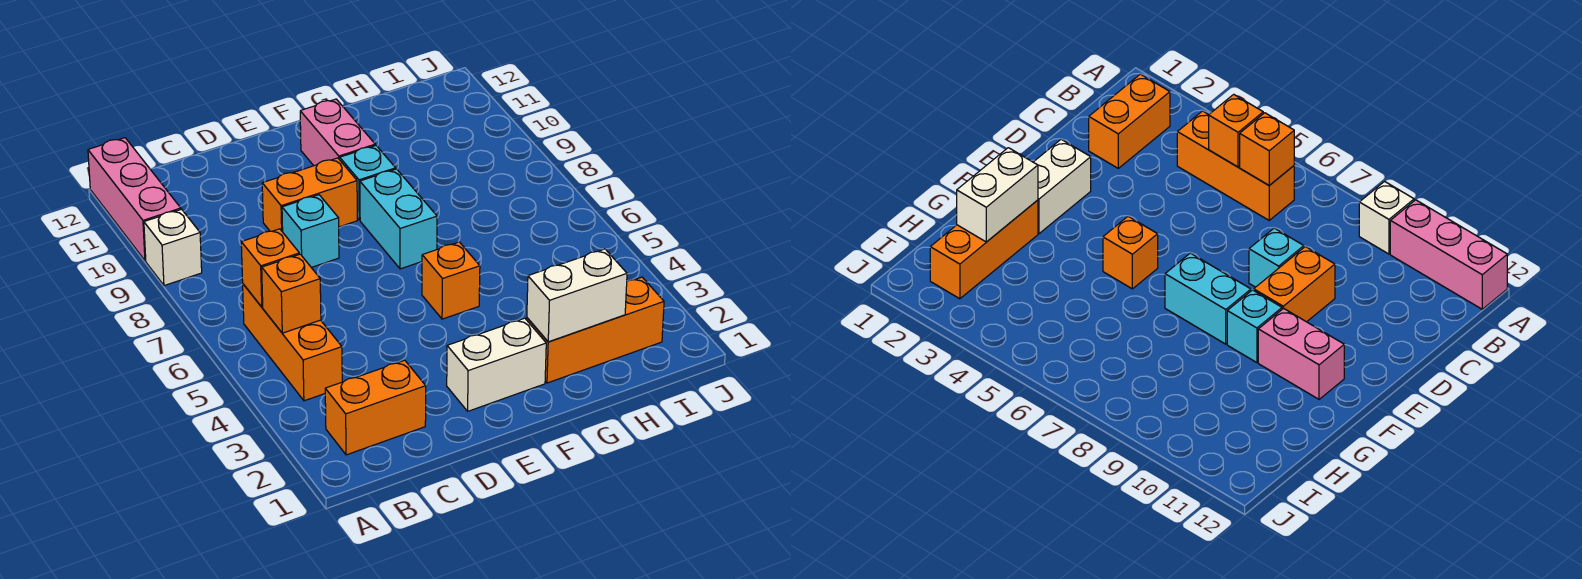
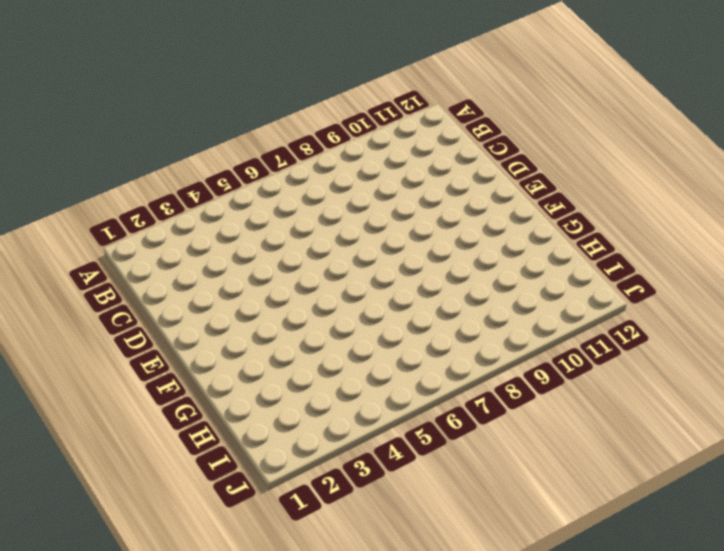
none -> white brick A9 level 1
none -> pink brick A10:A12 level 1
none -> orange brick B2:C2 level 1

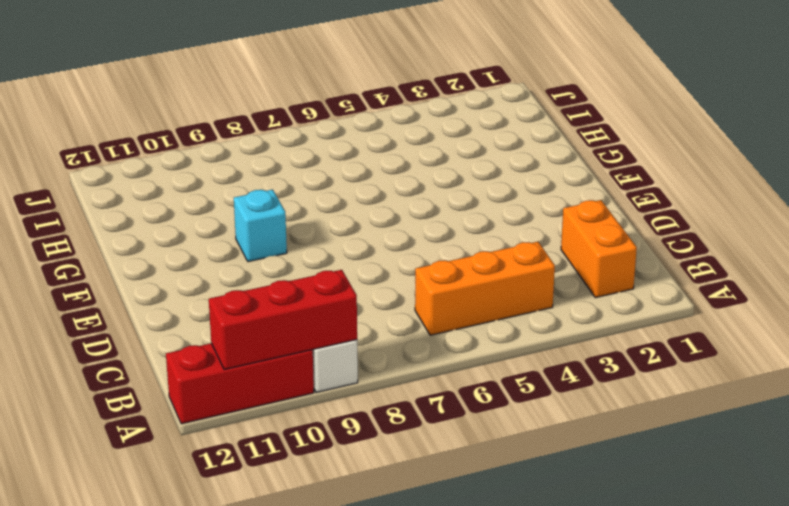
red brick A9:A11 level 2 -> none
red brick A10:A12 level 1 -> pink brick A10:A12 level 1
none -> cyan brick D8 level 1
none -> orange brick D9:E9 level 1
none -> white brick E2:F2 level 1

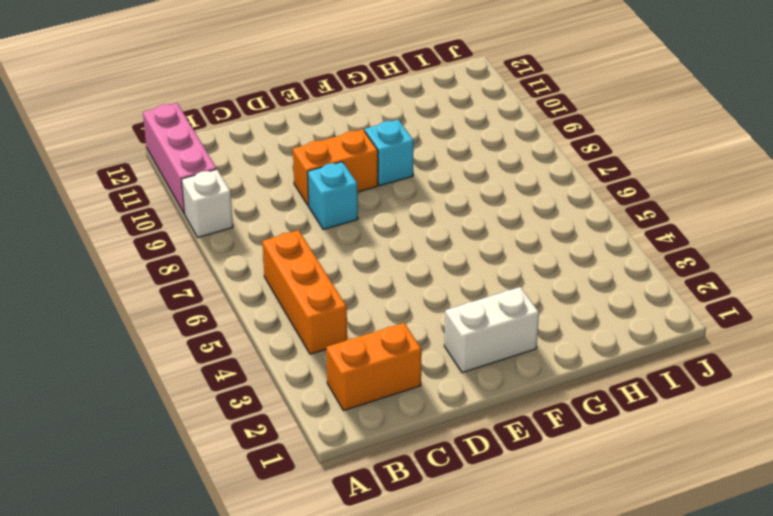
none -> orange brick F5 level 1
none -> cyan brick F7:F8 level 1
none -> pink brick F10:F11 level 1

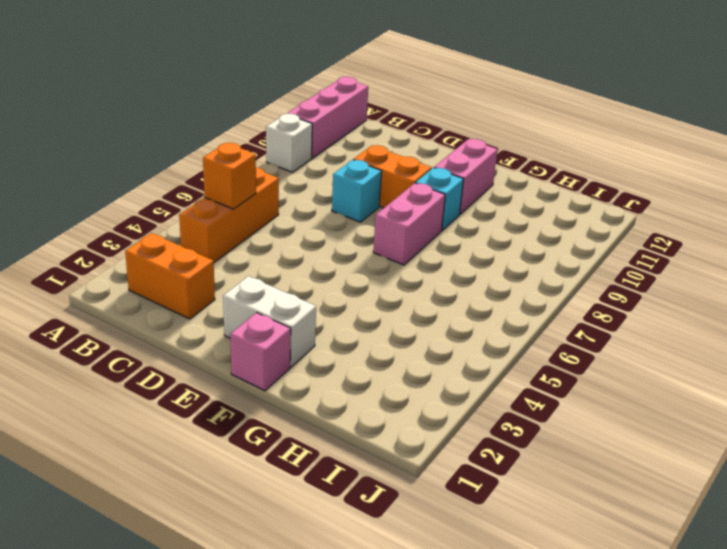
pink brick F1 level 1 -> none
pink brick F7:F8 level 1 -> cyan brick F7:F8 level 1
none -> orange brick F5 level 1
none -> orange brick G2:I2 level 1
none -> orange brick B6 level 2

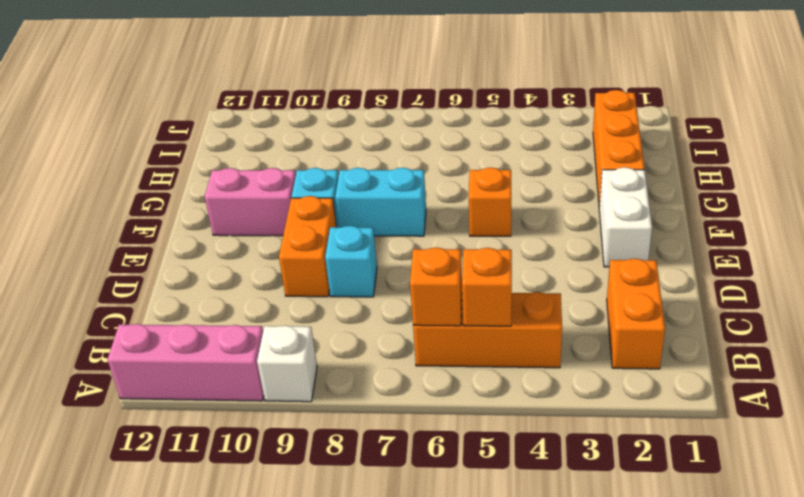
none -> white brick G2:H2 level 2

